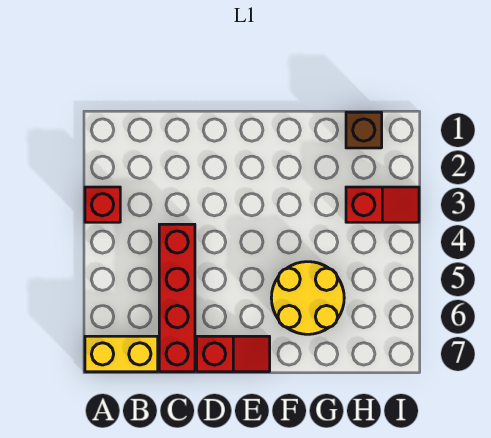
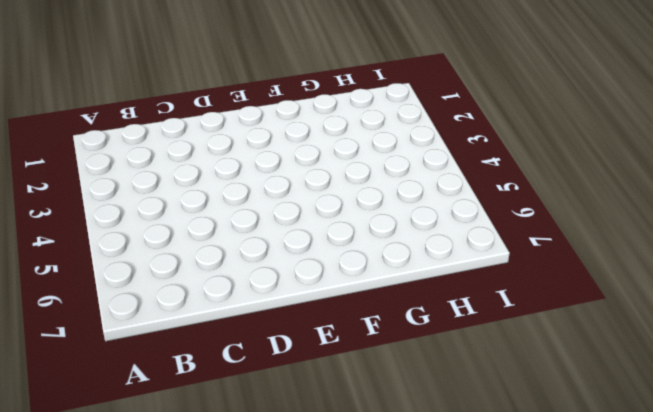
none -> red brick A3 level 1
none -> yellow brick A7:B7 level 1

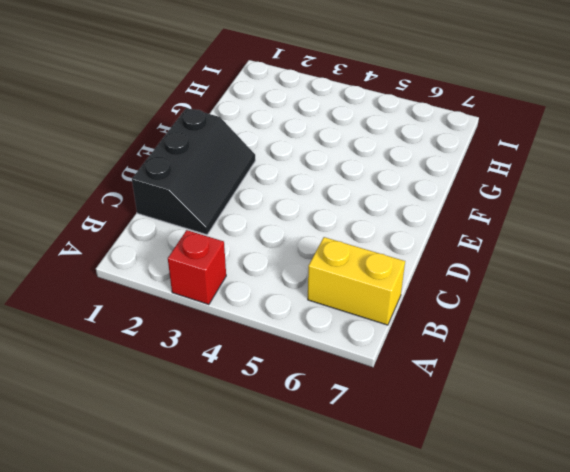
yellow brick B6:B7 level 1 -> yellow brick A7:B7 level 1
black slope C1:E2 level 1 top 1 -> none
none -> red brick C4:C7 level 1
none -> red slope D7:E7 level 1 top D

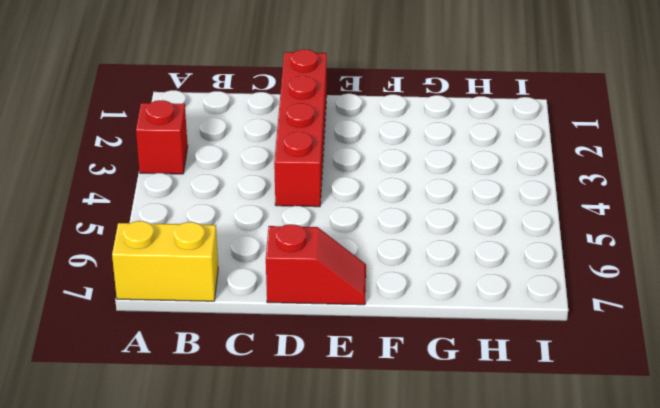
red brick D1:D4 level 1 -> red brick C4:C7 level 1
none -> yellow round brick F5:G6 level 1
none -> brown brick H1 level 1

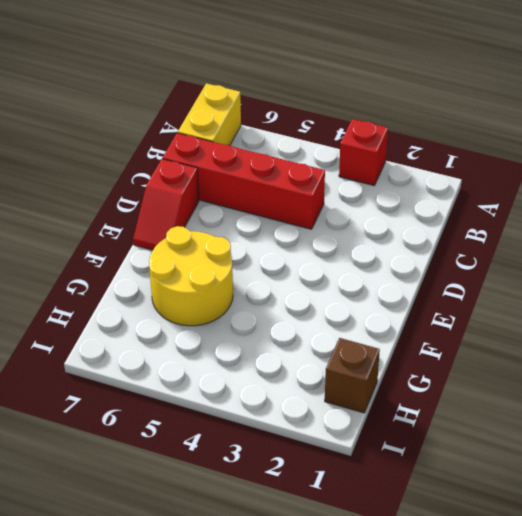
none -> red slope H3:I3 level 1 top H

